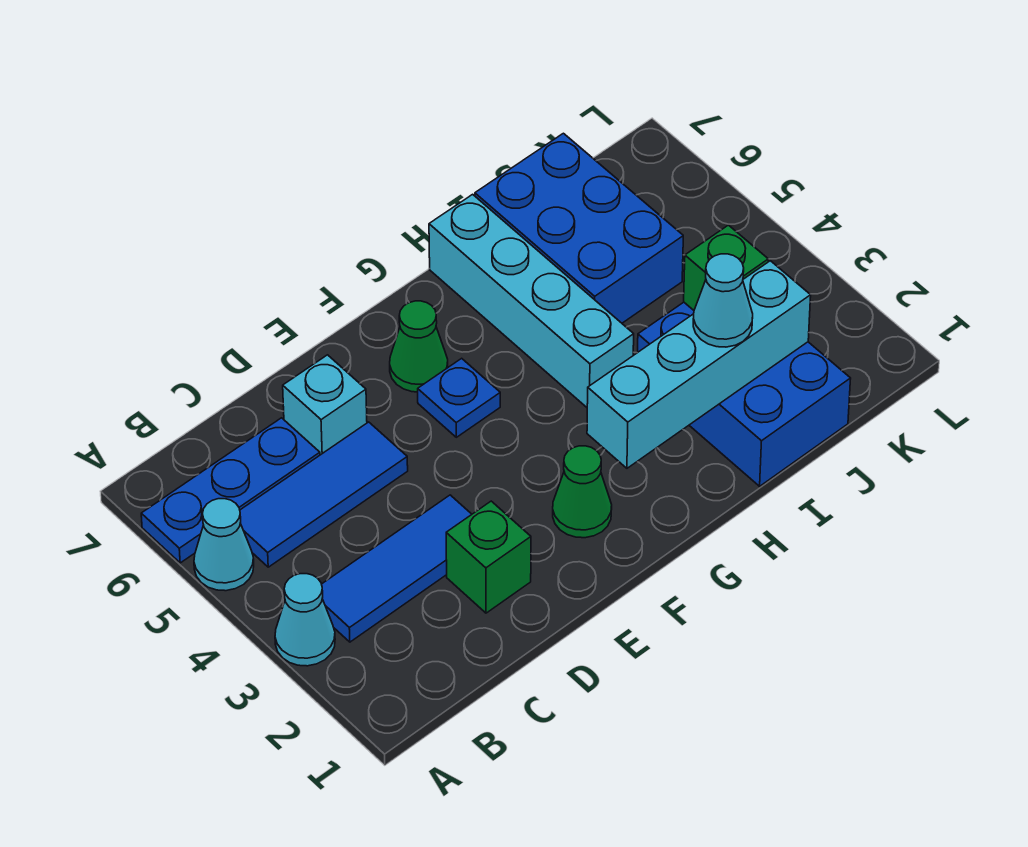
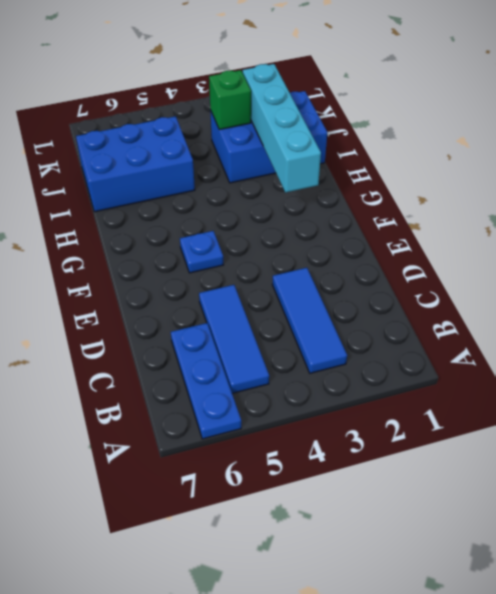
none -> cyan cone A3 level 1
none -> cyan cone A5 level 1
none -> green brick D2 level 1

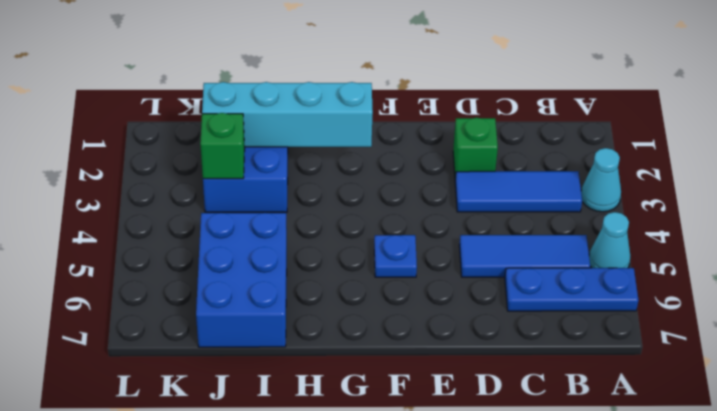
none -> cyan brick D6 level 1
none -> green cone F2 level 1
none -> green cone F6 level 1

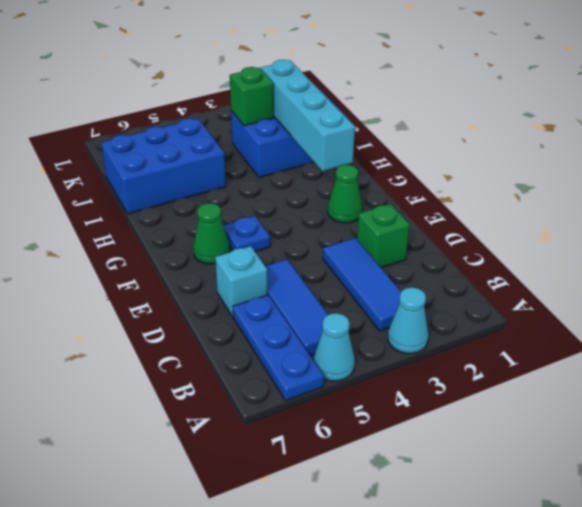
none -> cyan brick H4:H7 level 1
none -> cyan cone I2 level 3

